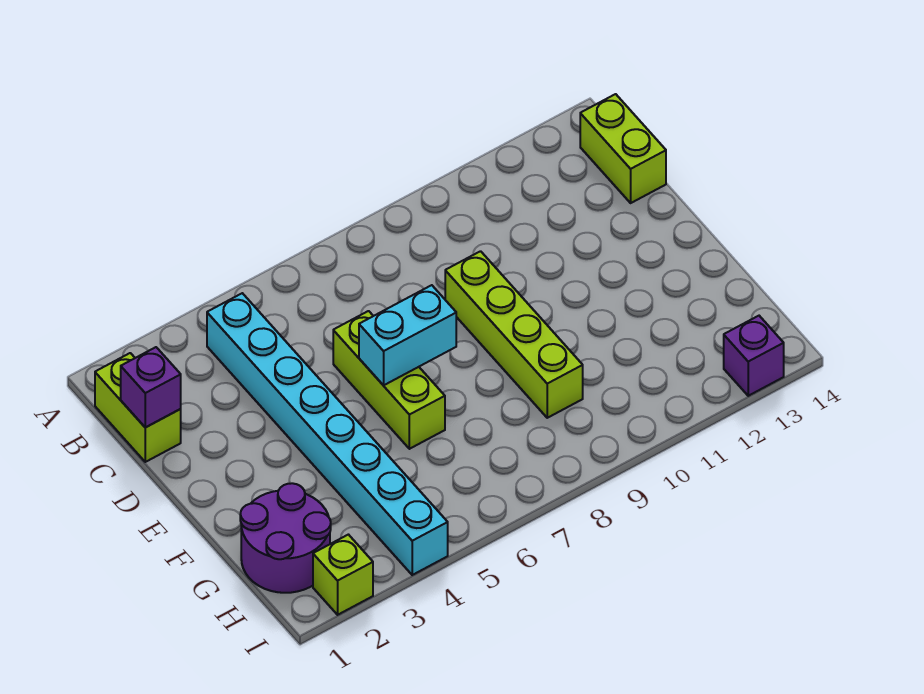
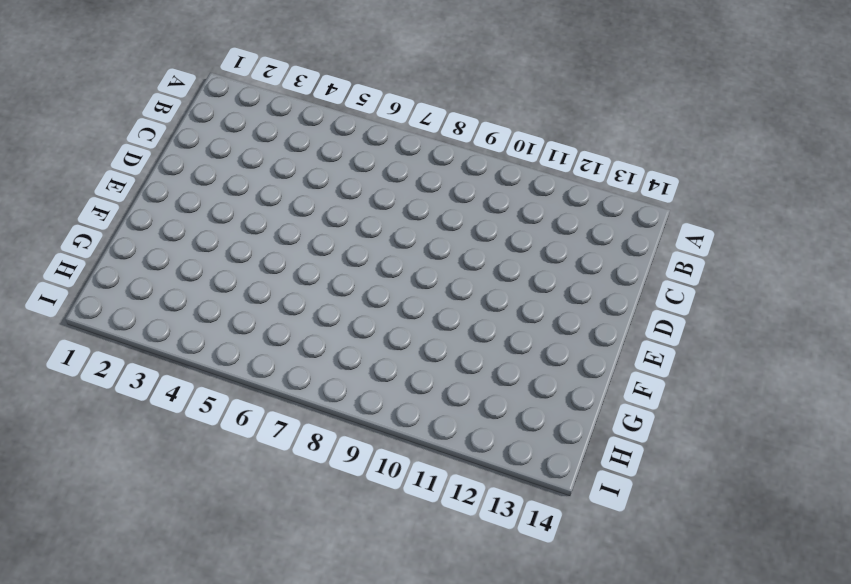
none -> lime brick B1:C1 level 1
none -> cyan brick B4:I4 level 1

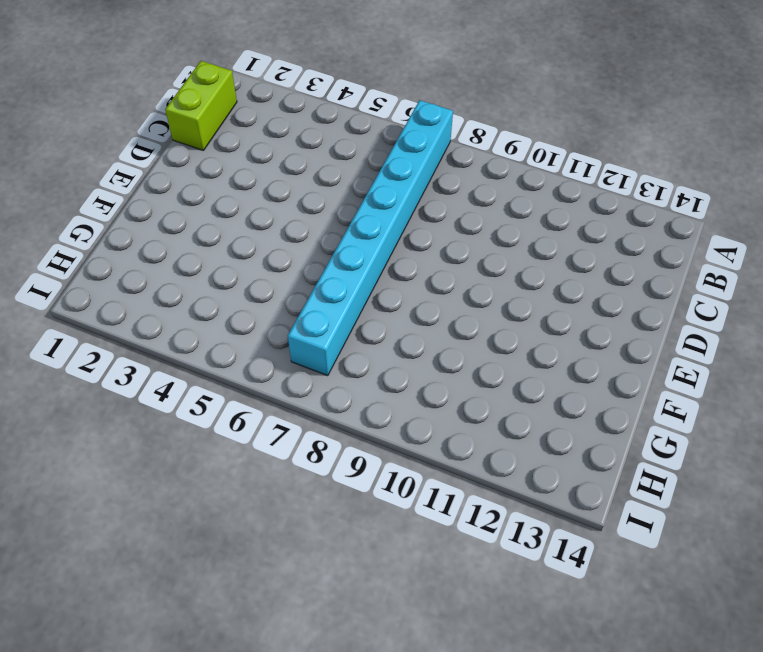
cyan brick A7:H7 level 1 -> cyan brick B4:I4 level 1
none -> lime brick B14:C14 level 1
none -> lime brick D6:F6 level 1

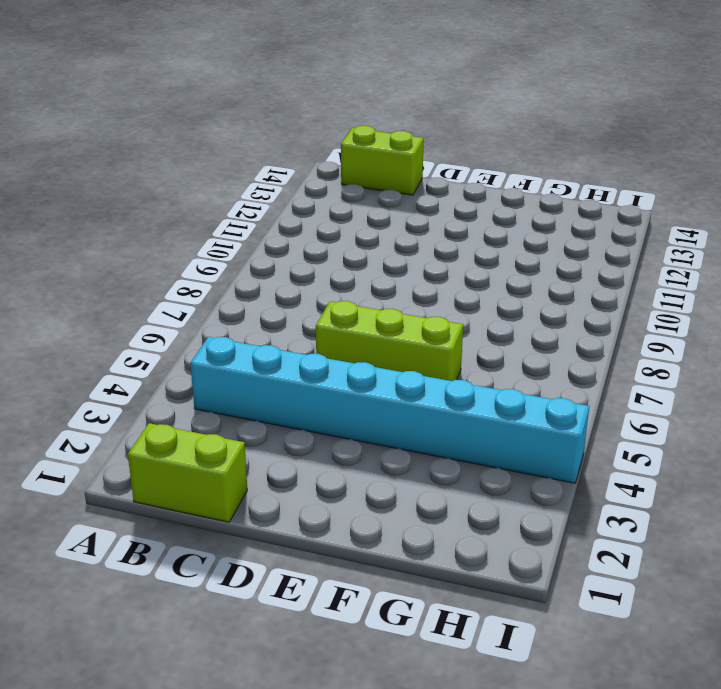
none -> lime brick D9:G9 level 1
none -> purple round brick G1:H2 level 1

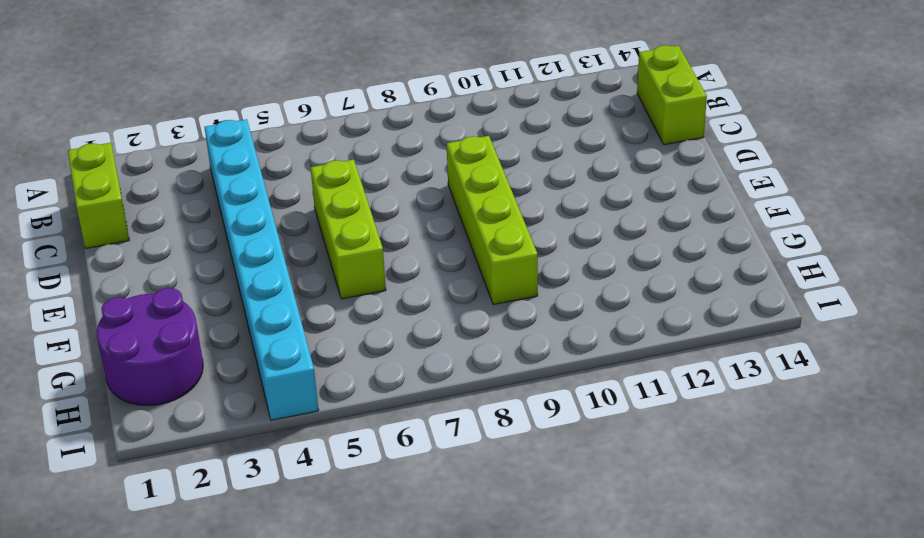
none -> lime brick I2 level 1
none -> purple brick I13 level 1

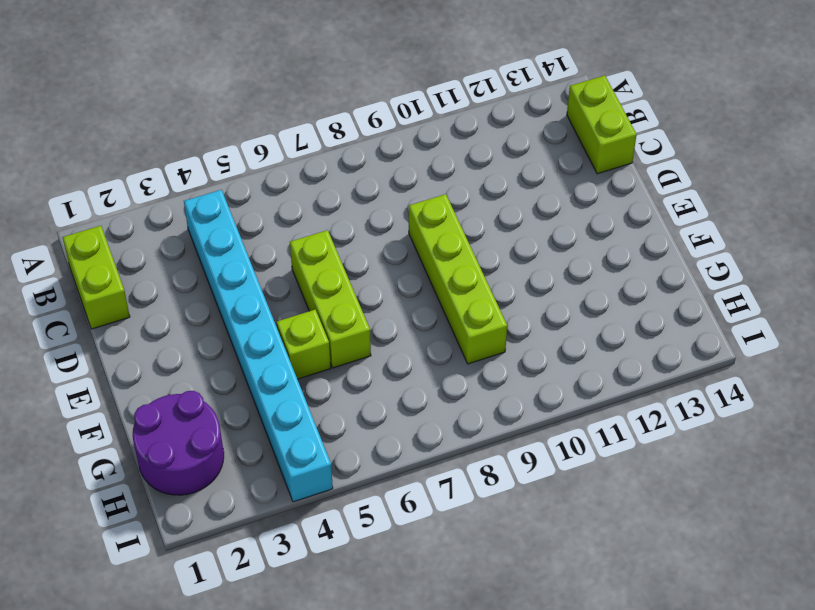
lime brick F5 level 1 -> lime brick I2 level 1
none -> purple brick I13 level 1
none -> purple brick C1 level 2

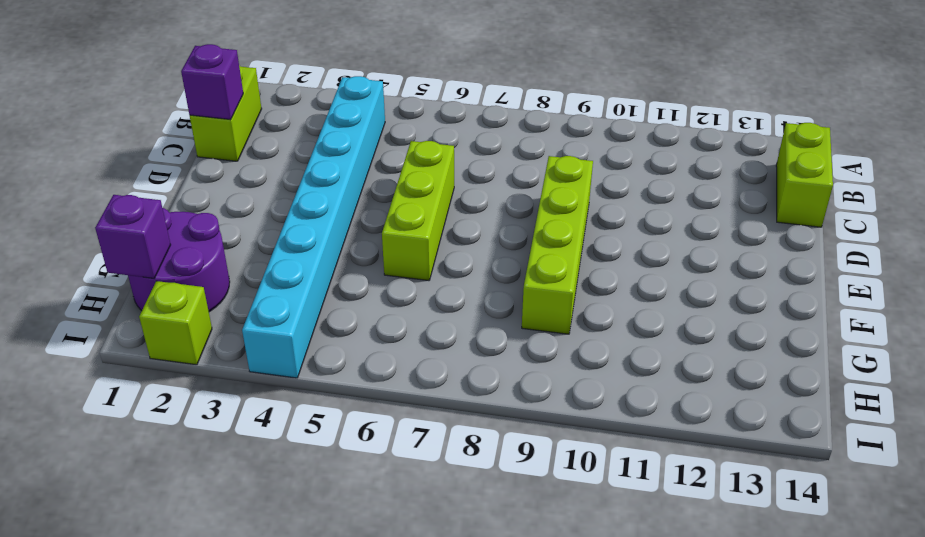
purple brick H1 level 2 -> purple brick I13 level 1
none -> cyan brick E6:E7 level 2

